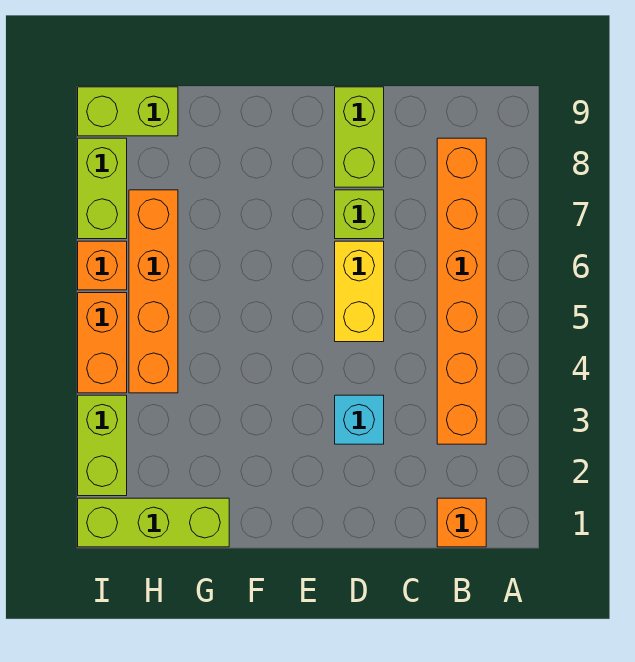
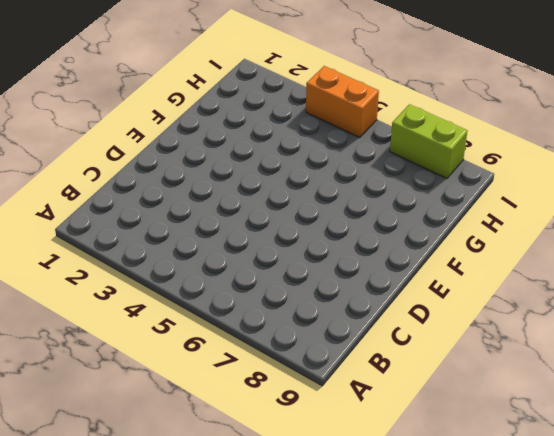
none -> orange brick B1 level 1
none -> orange brick B3:B8 level 1
none -> cyan brick D3 level 1

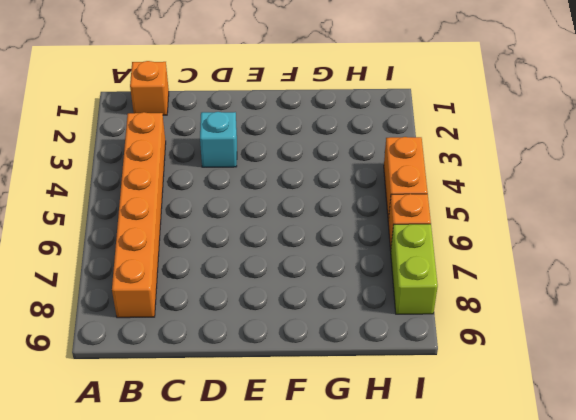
none -> yellow brick D5:D6 level 1
none -> lime brick D7 level 1
none -> lime brick D8:D9 level 1

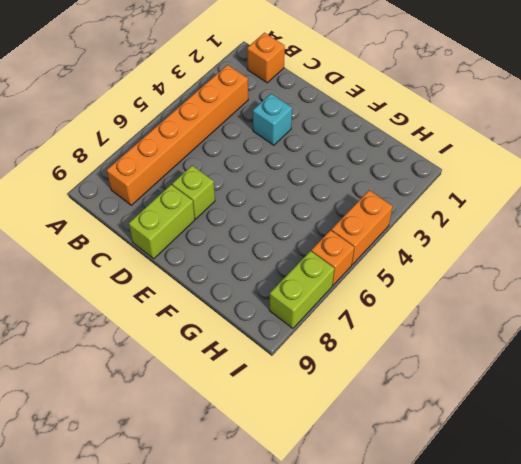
none -> yellow brick D5:D6 level 1
none -> lime brick G1:I1 level 1
none -> orange brick H4:H7 level 1

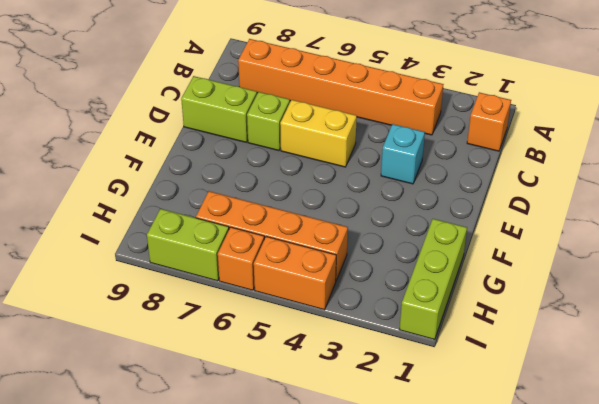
none -> lime brick H9:I9 level 1
none -> lime brick I2:I3 level 1

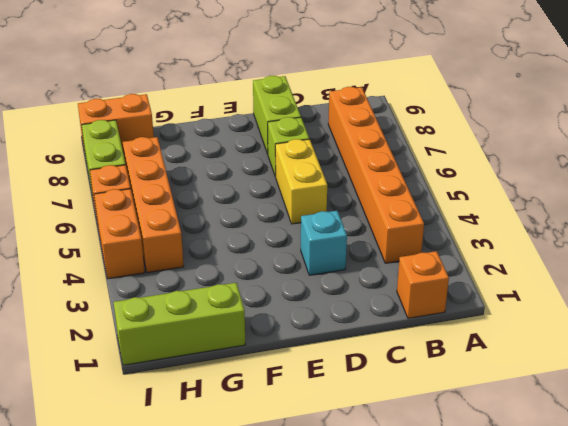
orange brick H9:I9 level 1 -> lime brick H9:I9 level 1
none -> lime brick I2:I3 level 1

